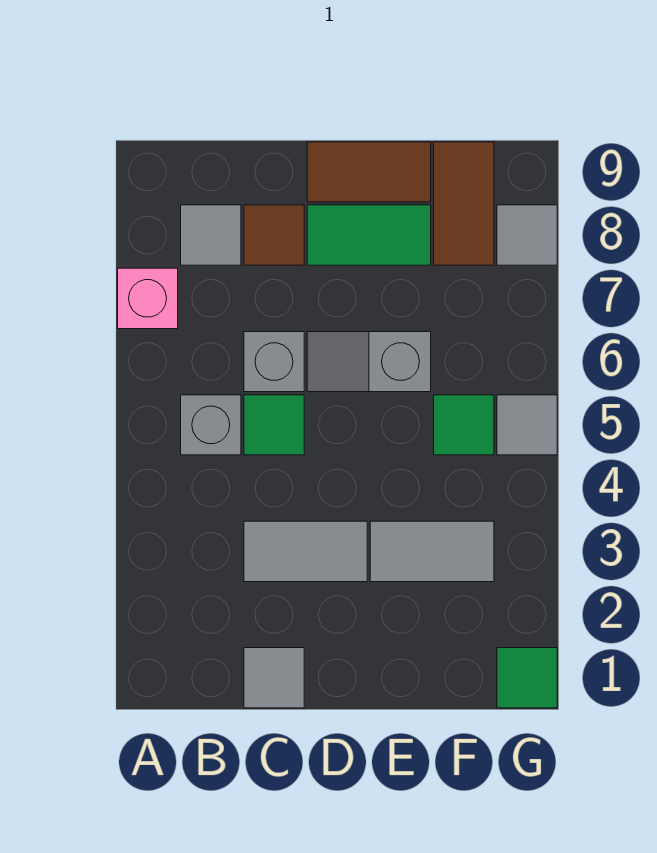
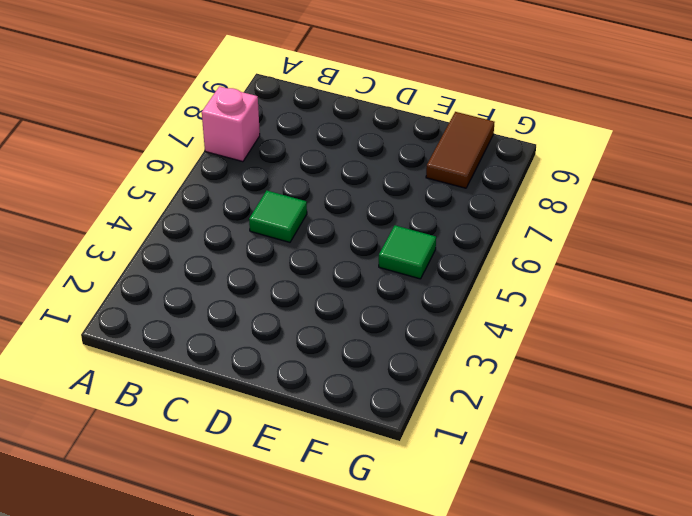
none -> grey brick B5 level 1
none -> grey tile B8 level 1
none -> grey tile C1 level 1

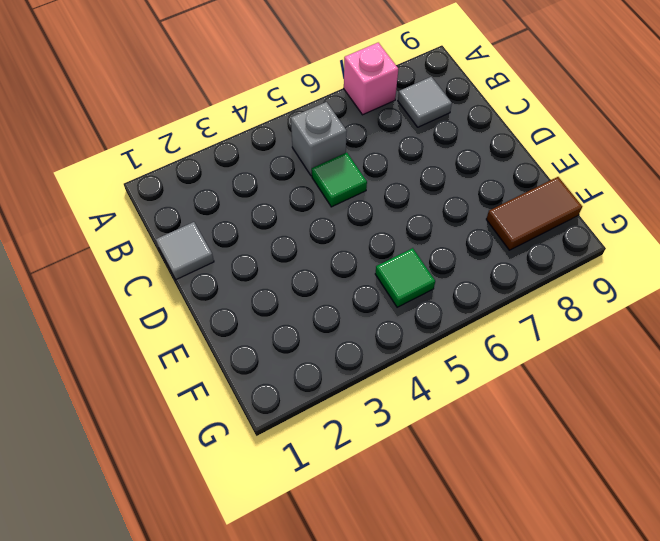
none -> grey tile C3:D3 level 1
none -> grey brick C6 level 1
none -> brown tile C8 level 1

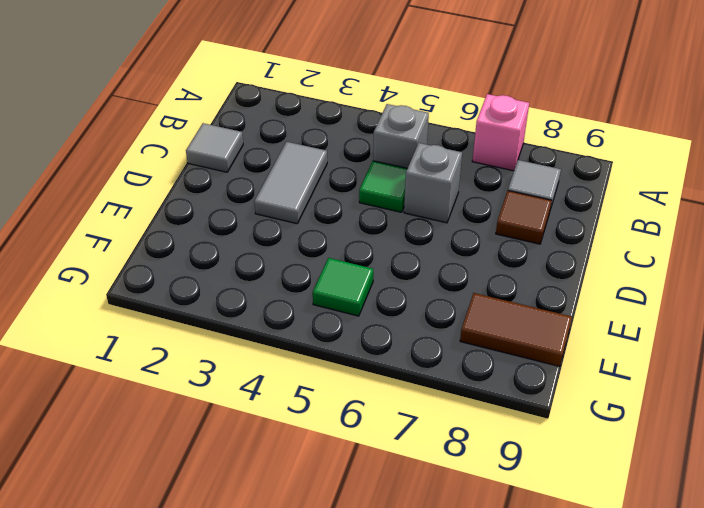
none -> grey slope D6:E6 level 1 top E
none -> green tile D8:E8 level 1
none -> brown tile D9:E9 level 1

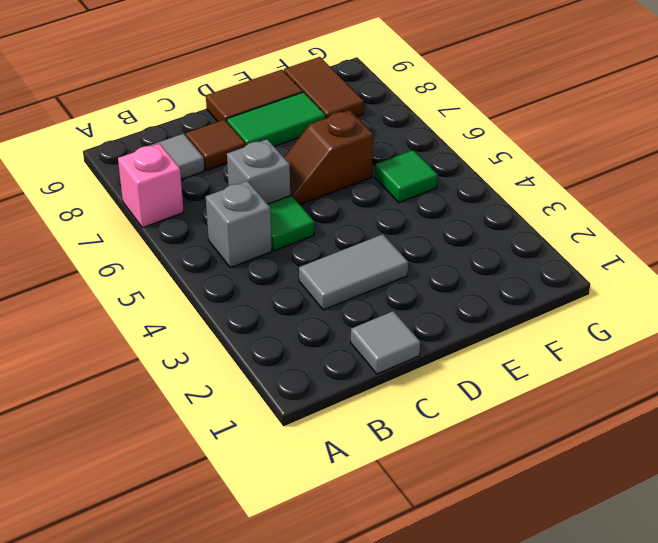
brown slope D6:E6 level 1 top E -> grey slope D6:E6 level 1 top E
none -> grey tile E3:F3 level 1
none -> green tile G1 level 1
none -> grey tile G5 level 1

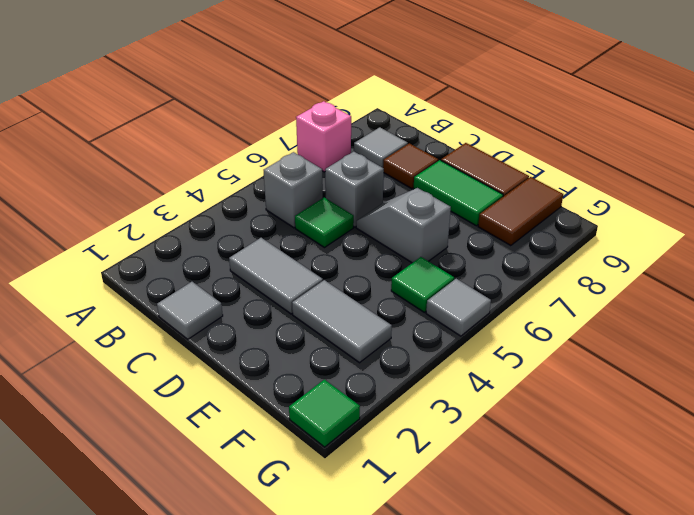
none -> grey tile G8 level 1

